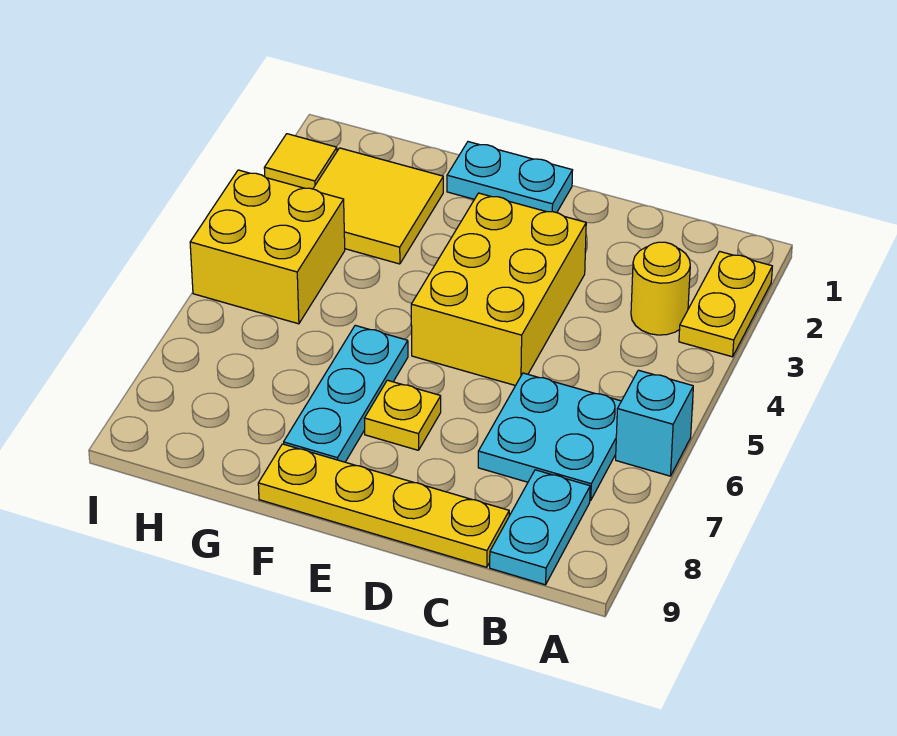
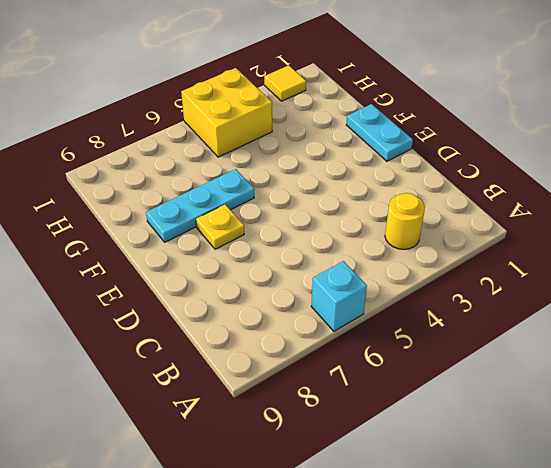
none -> yellow plate A2:A3 level 1
none -> cyan plate B6:C7 level 1
none -> cyan plate B8:B9 level 1

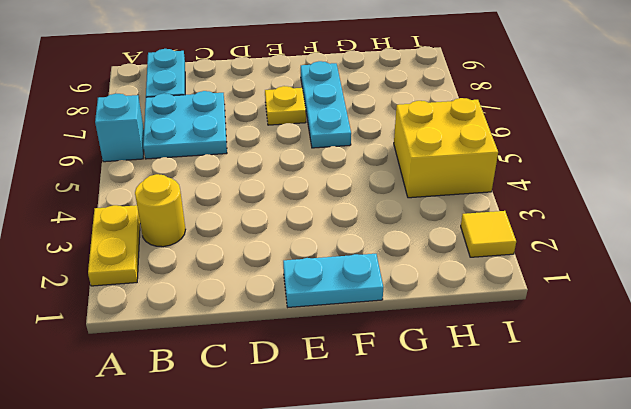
none -> yellow plate C9:F9 level 1
none -> yellow brick D3:E5 level 1
none -> yellow tile G2:H3 level 1

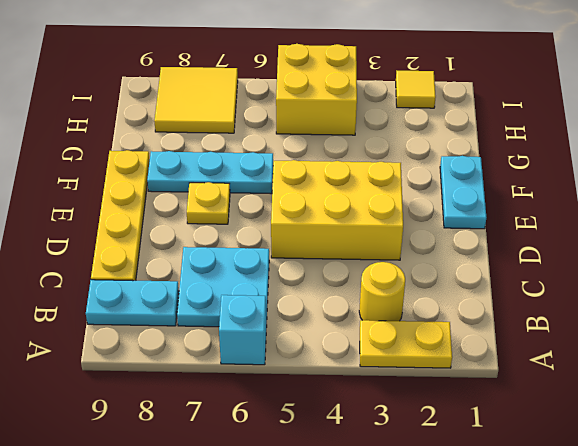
yellow tile H7:I8 level 1 -> yellow tile G2:H3 level 1

